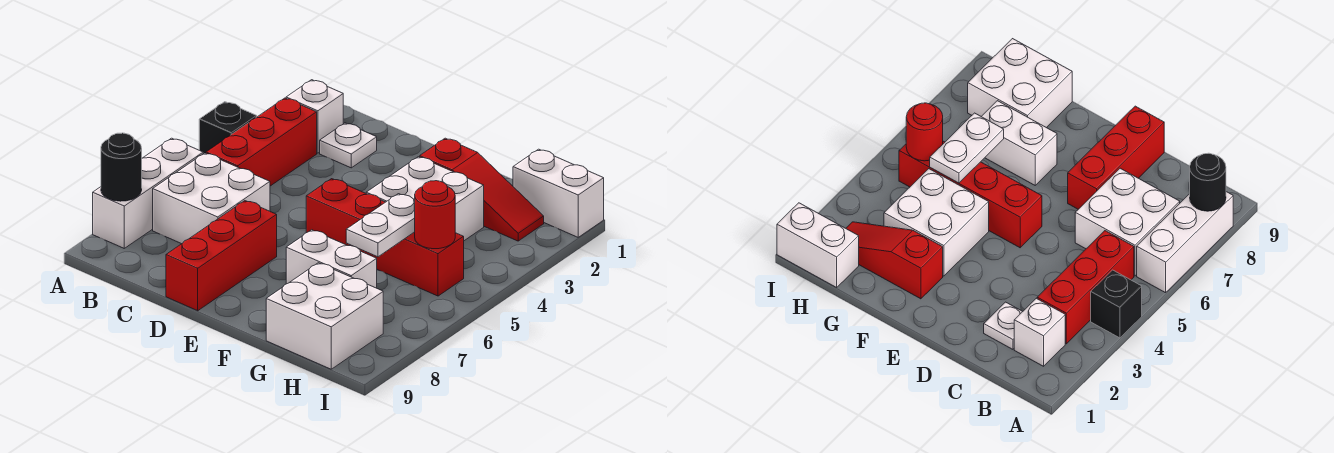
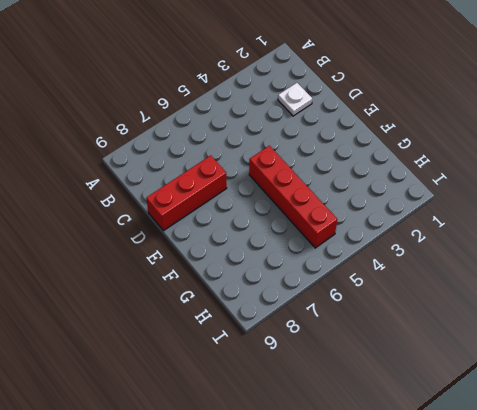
none -> black brick A4 level 1
none -> white brick A6:A8 level 1
none -> white brick B2 level 1

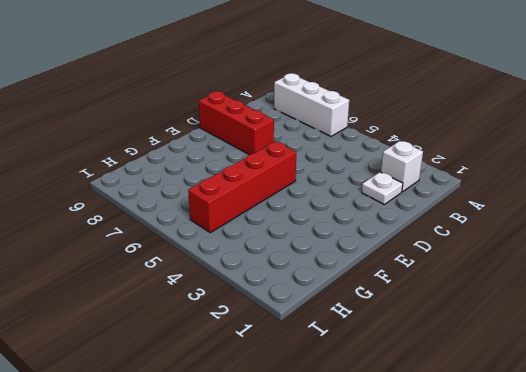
none -> black brick A4 level 1
none -> red brick B3:B5 level 1
none -> white brick B6:C7 level 1

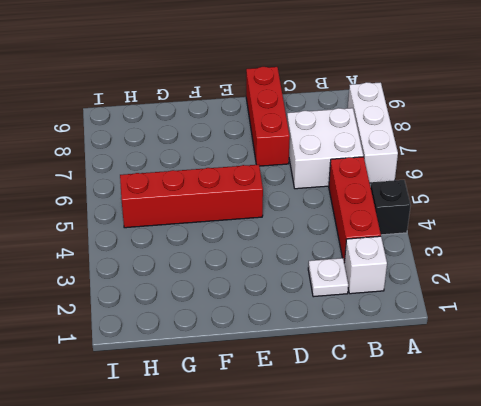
none -> red slope F2:H2 level 1 top F
none -> white brick F3:G4 level 1
none -> white brick F7:G7 level 1

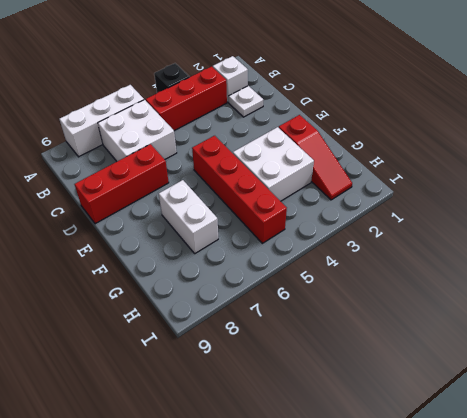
none -> white brick G8:H9 level 1
none -> white brick H1:I1 level 1
none -> black round brick A8 level 2

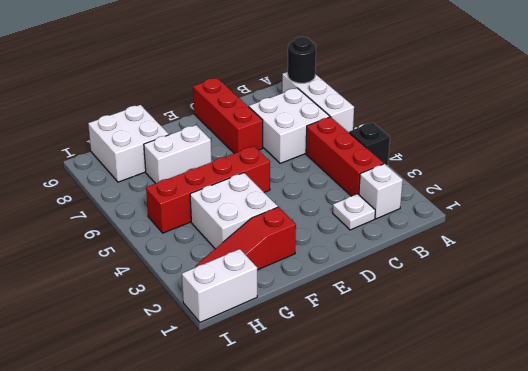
none -> white plate G5:G6 level 2
none -> red round brick H5 level 2

